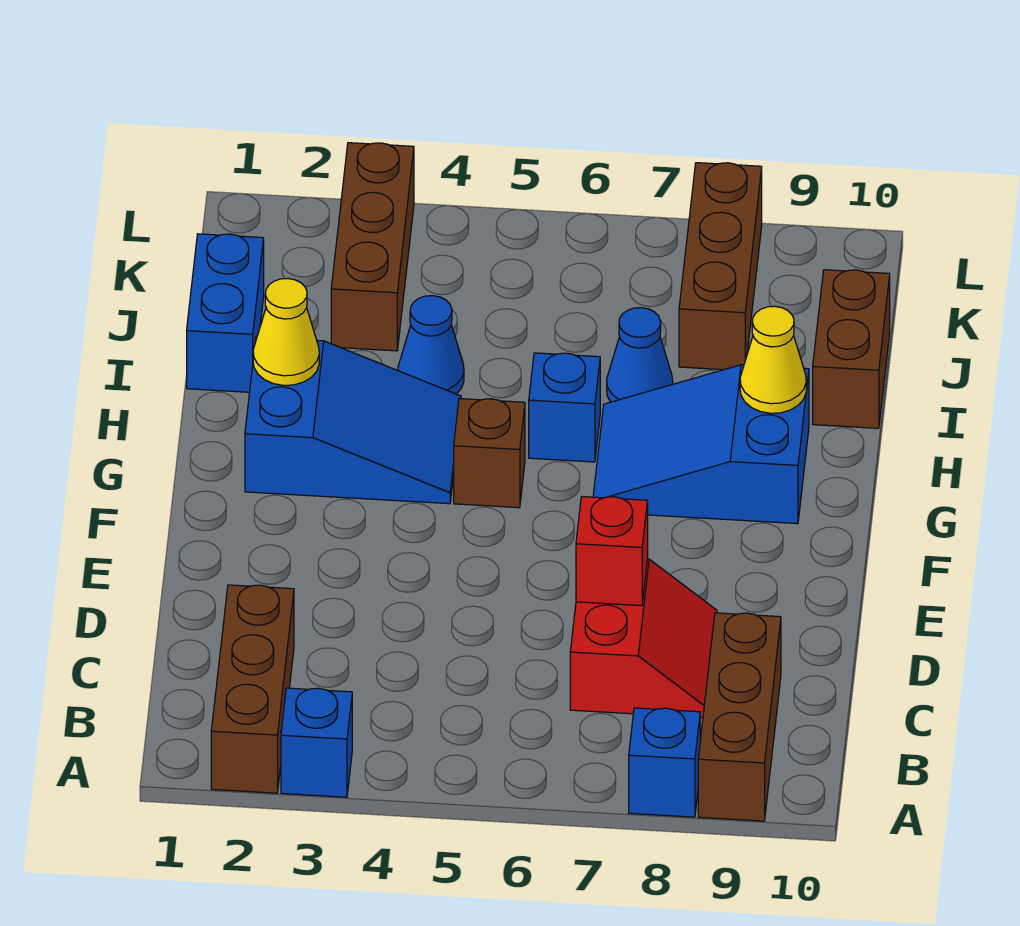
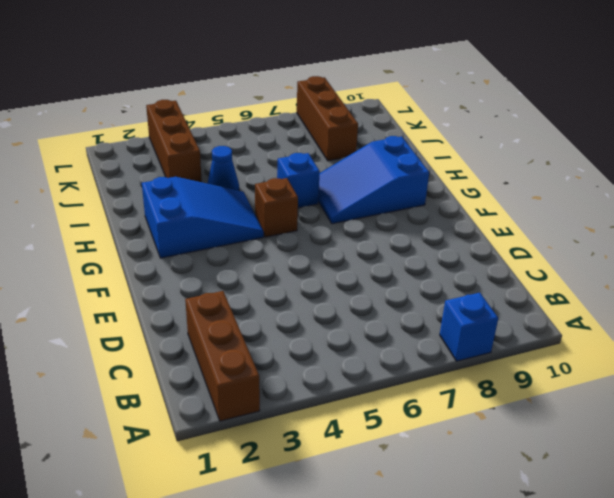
none -> blue brick A3 level 1
none -> brown brick A9:C9 level 1
none -> red slope C7:D8 level 1 top 7

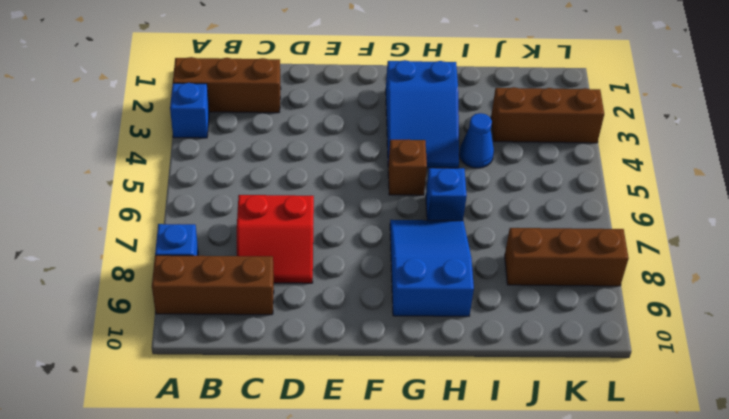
none -> blue brick I1:J1 level 1
none -> blue cone I7 level 1
none -> brown brick I10:J10 level 1

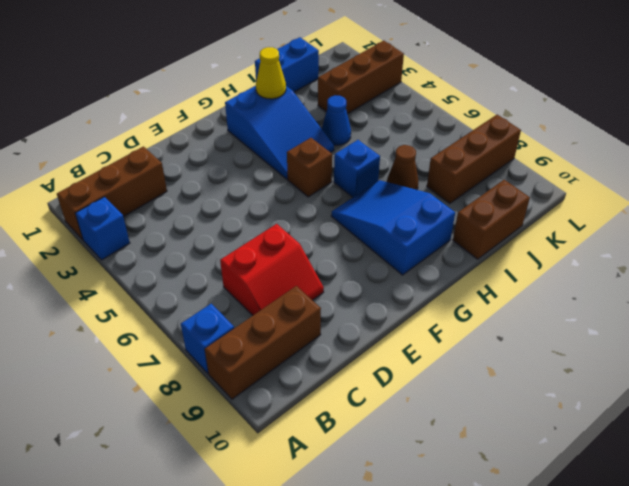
brown cone I7 level 1 -> blue cone I7 level 1
none -> red brick D7 level 2
none -> yellow cone H9 level 2

